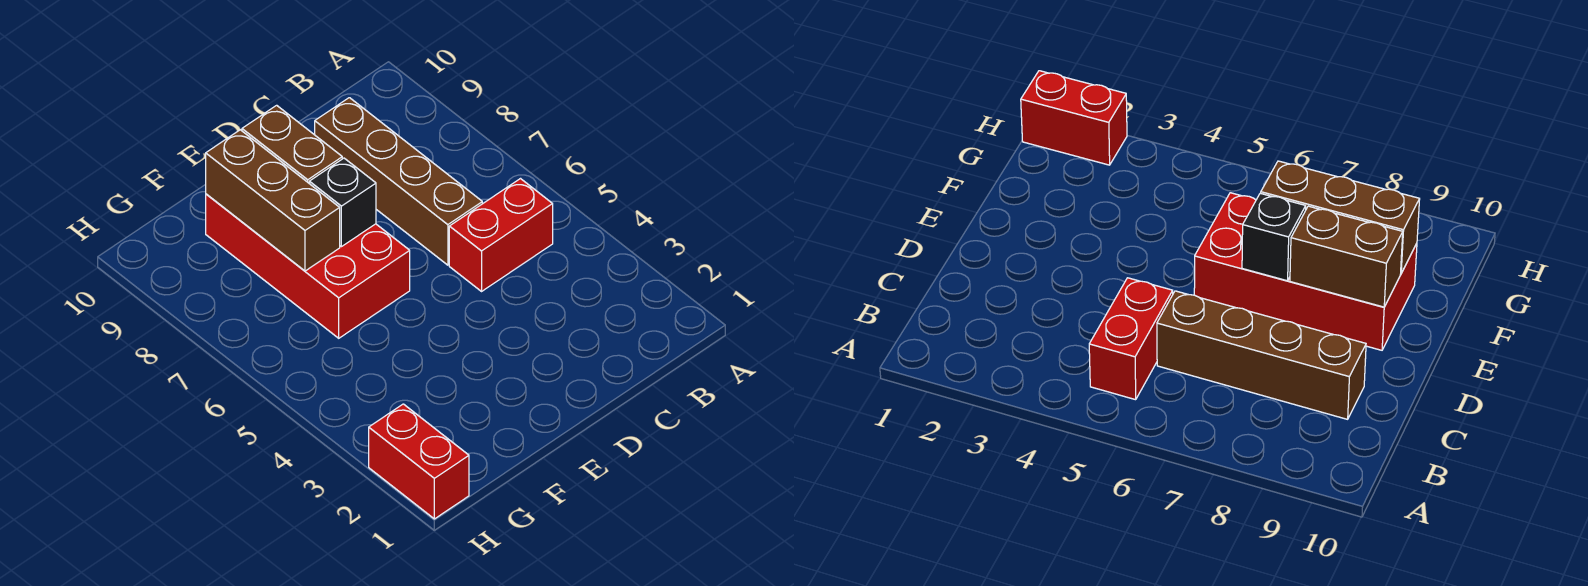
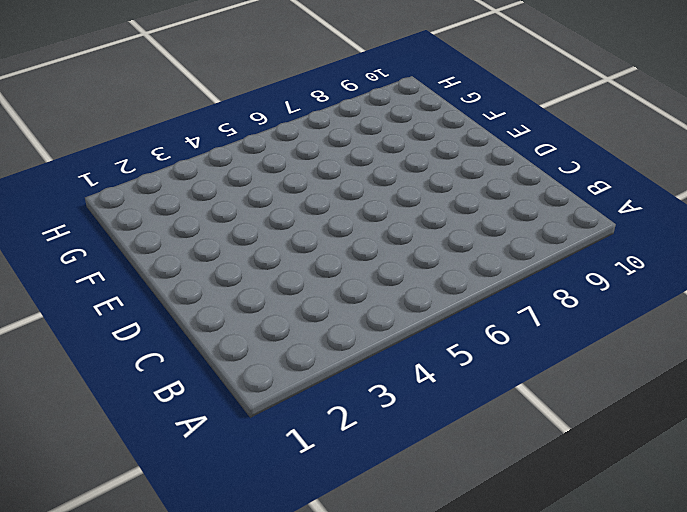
none -> red brick B5:C5 level 1
none -> brown brick C6:C9 level 1

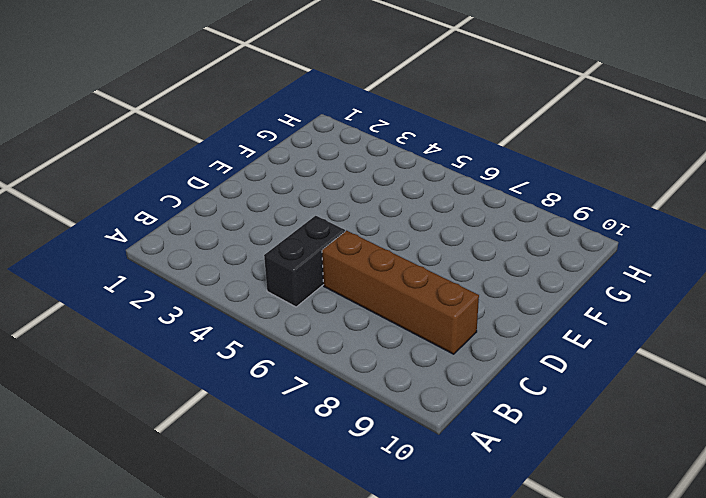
black brick B5:C5 level 1 -> red brick B5:C5 level 1
none -> red brick E6:F9 level 1
none -> red brick H1:H2 level 1

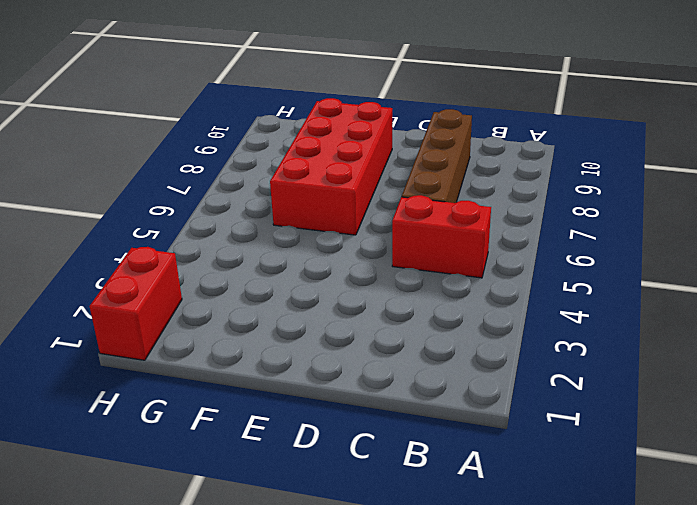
none -> black brick E7 level 2
none -> brown brick E8:E9 level 2

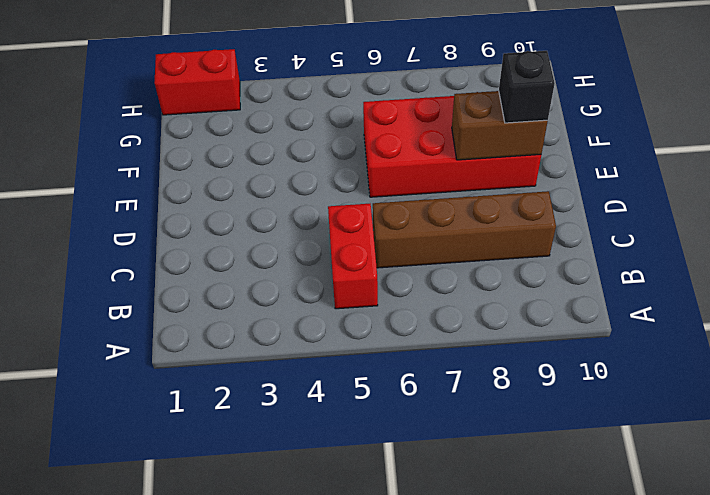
black brick E9 level 3 -> black brick E7 level 2
none -> brown brick F7:F9 level 2

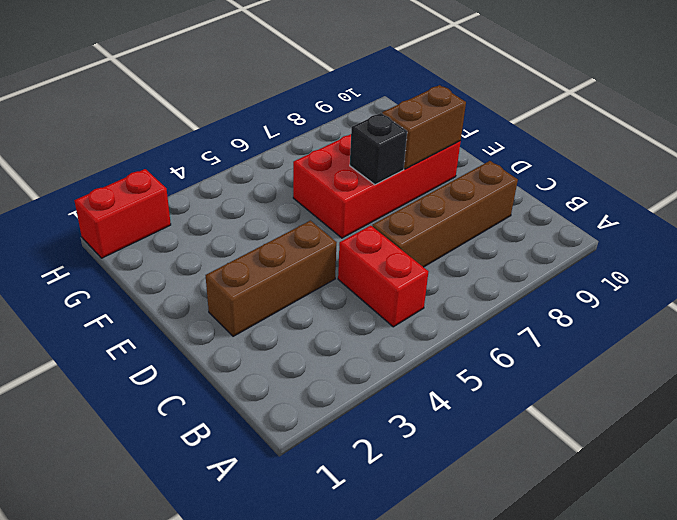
brown brick D2:D4 level 1 -> brown brick F7:F9 level 2

